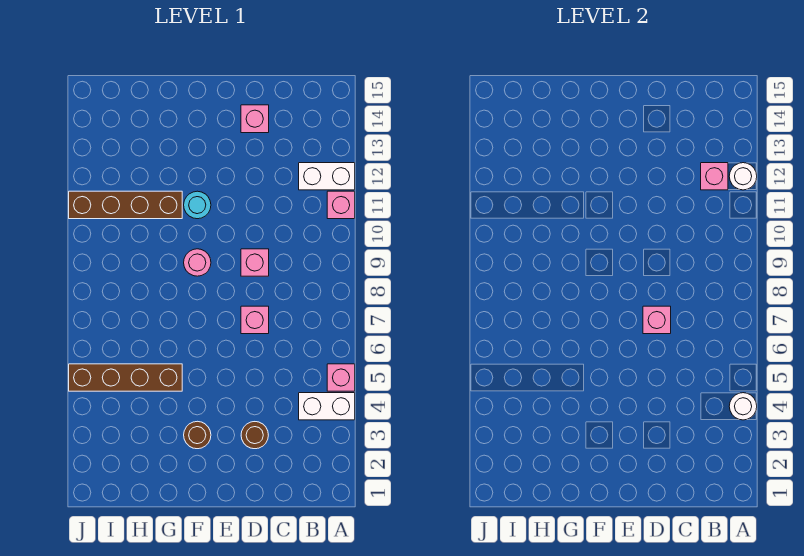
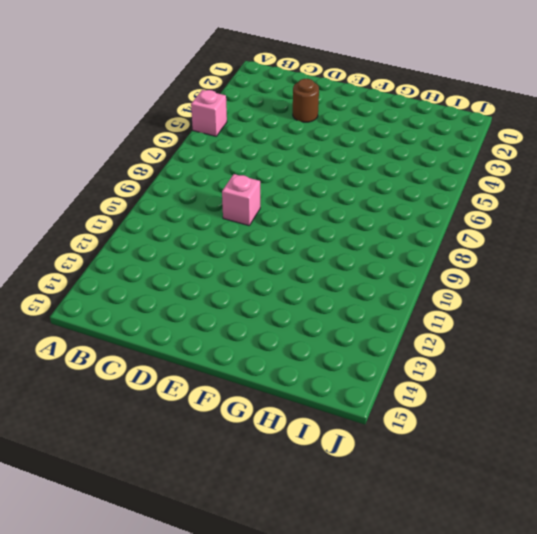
none -> white brick A4:B4 level 1
none -> pink brick A11 level 1
none -> white brick A12:B12 level 1

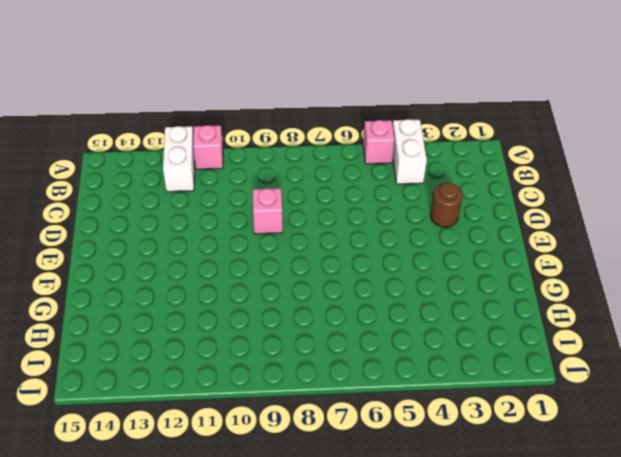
none -> pink brick D7 level 1
none -> pink brick D14 level 1
none -> brown round brick F3 level 1

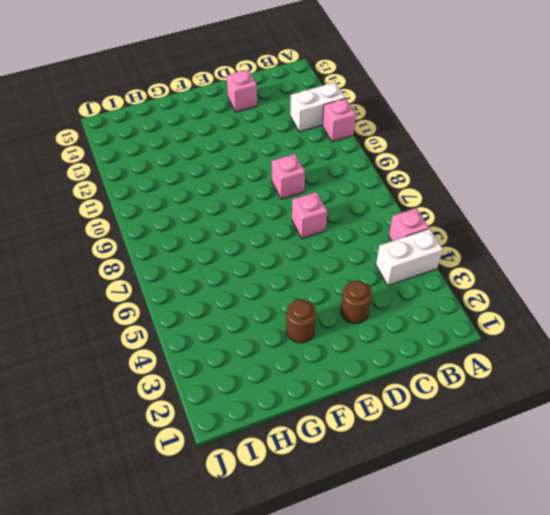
none -> pink round brick F9 level 1
none -> cyan round brick F11 level 1
none -> brown brick G5:J5 level 1

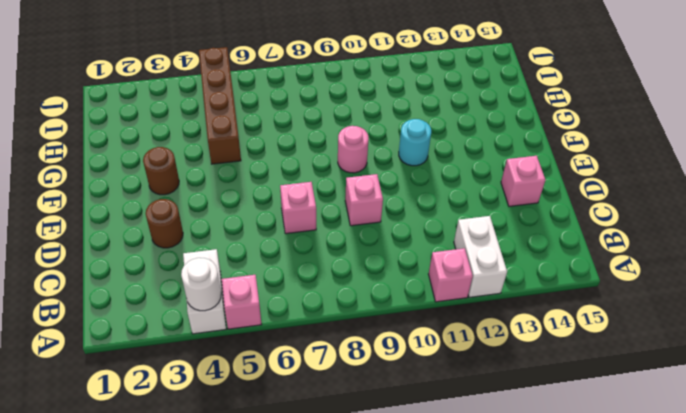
none -> brown brick G11:J11 level 1
none -> white round brick A12 level 2
none -> pink brick B12 level 2

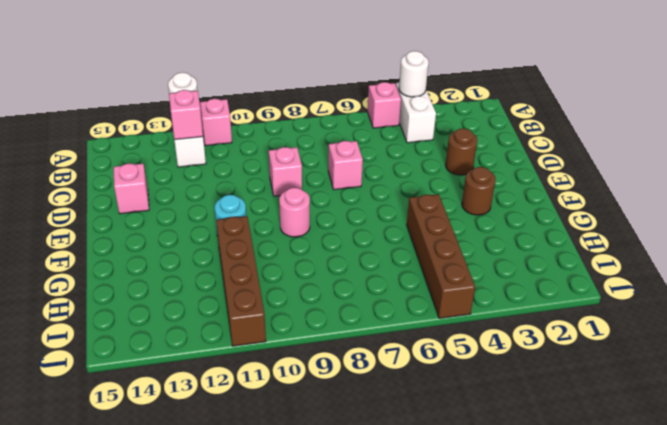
none -> pink brick D7 level 2

